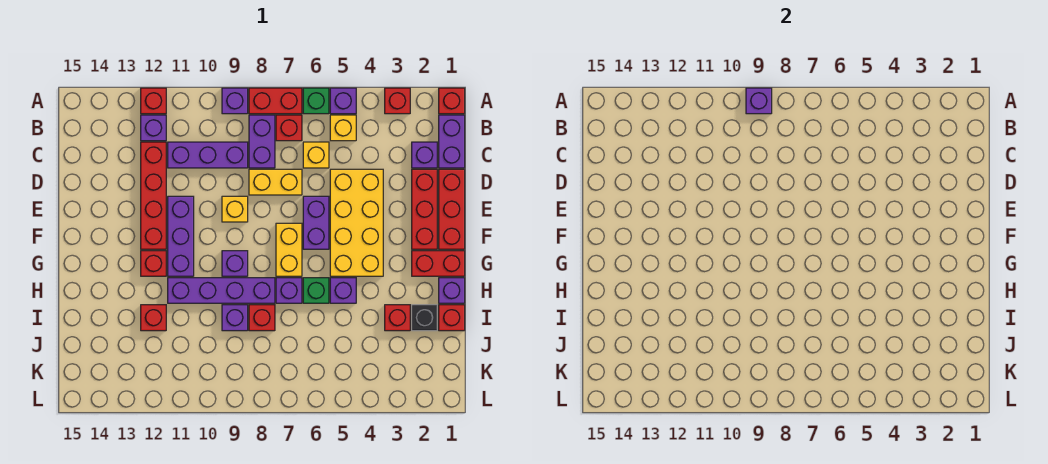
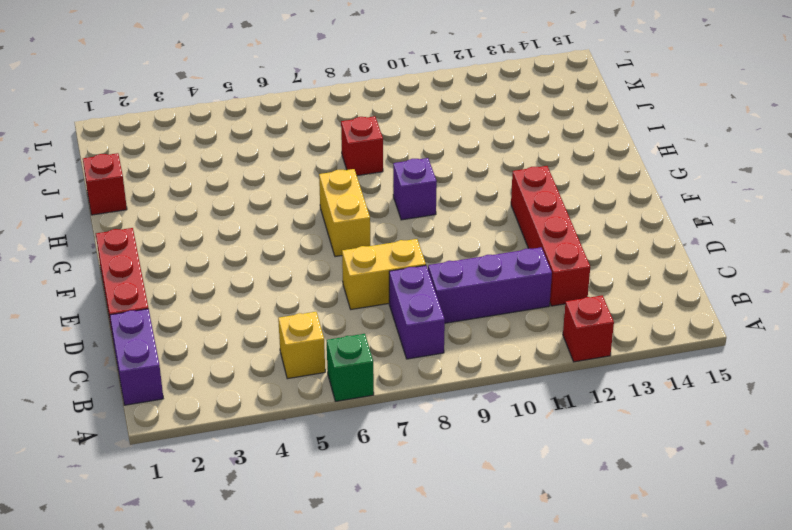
none -> red brick A1 level 1
none -> red brick A3 level 1
none -> purple brick A5 level 1
none -> red brick A7:A8 level 1

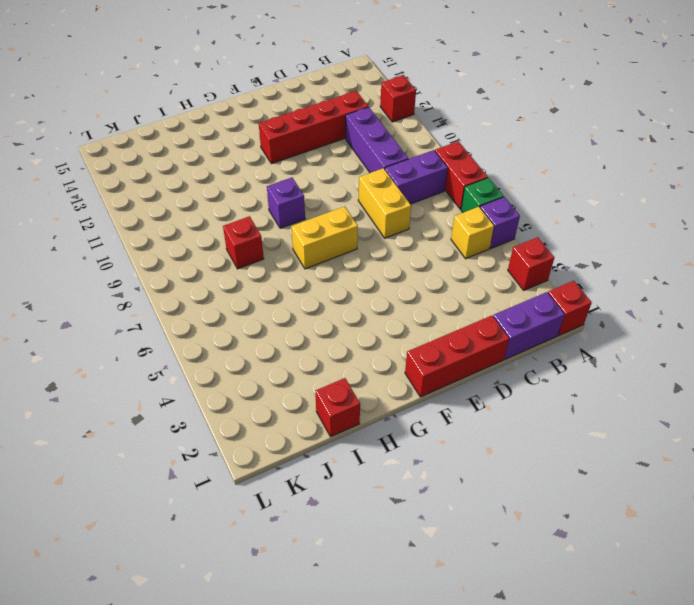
none -> purple brick A9 level 1
none -> red brick B7 level 1
none -> purple brick B12 level 1
none -> purple brick C2 level 1

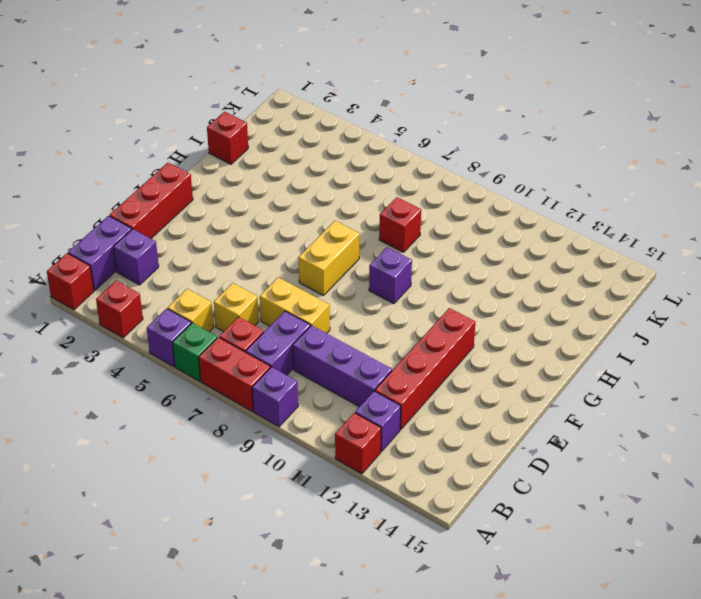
none -> red brick D2:F2 level 1
none -> yellow brick D4:G5 level 1
none -> purple brick E6:F6 level 1
none -> yellow brick E9 level 1

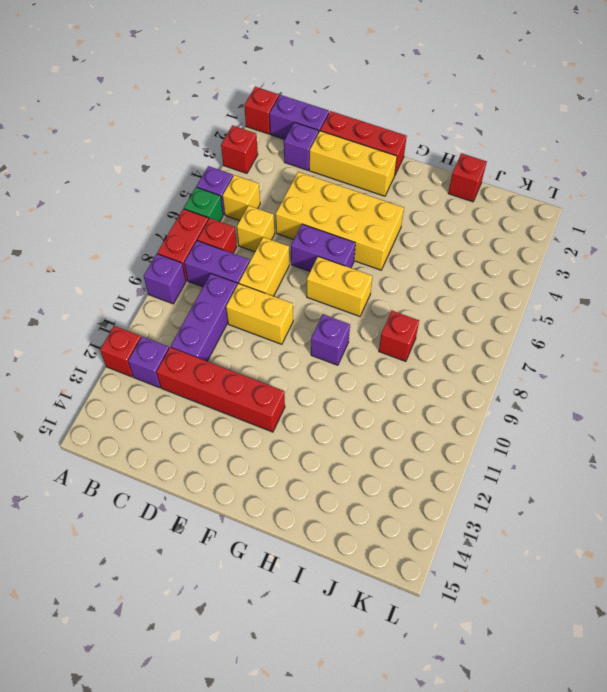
yellow brick D2:F2 level 1 -> red brick D2:F2 level 1
yellow brick D9:E9 level 1 -> yellow brick E9 level 1
none -> purple brick E11:G11 level 1
none -> red brick G1:G2 level 1
none -> red brick G12 level 1
none -> purple brick H1 level 1

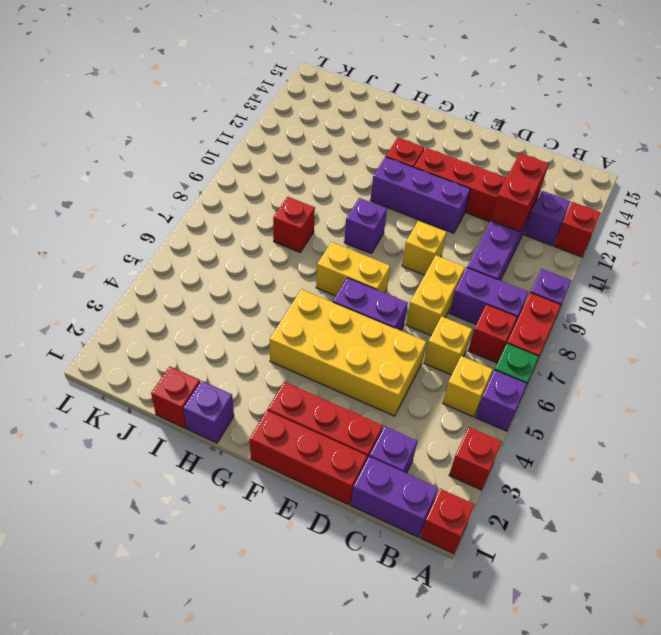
red brick C11:C12 level 2 -> red brick G1:G2 level 1
none -> purple brick H5 level 1
none -> green brick H6 level 1
none -> purple brick H7 level 1
none -> purple brick H8:H11 level 1

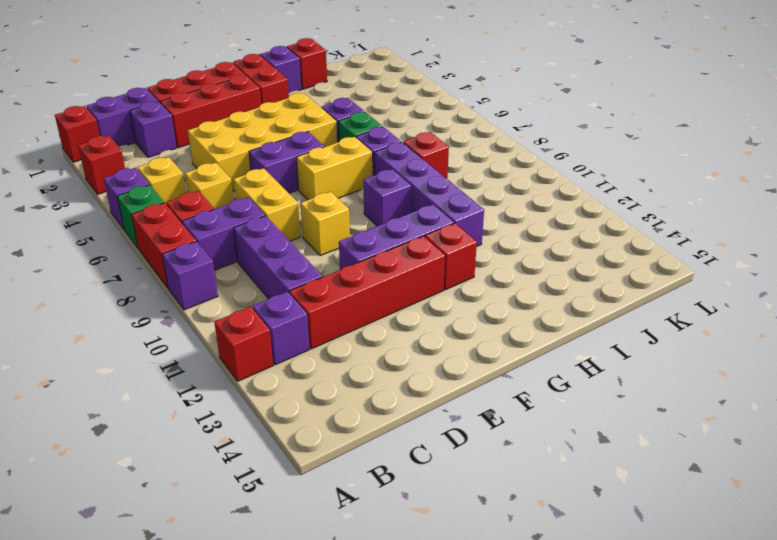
none -> black brick I2 level 1
none -> red brick I3 level 1
none -> purple brick I9 level 1
none -> red brick I12 level 1

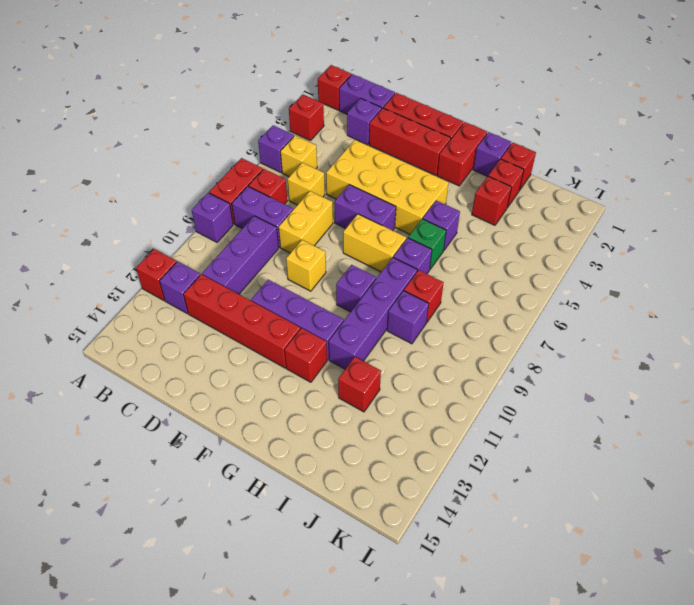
red brick I2 level 1 -> black brick I2 level 1
none -> green brick A6 level 1
none -> purple brick A9 level 2

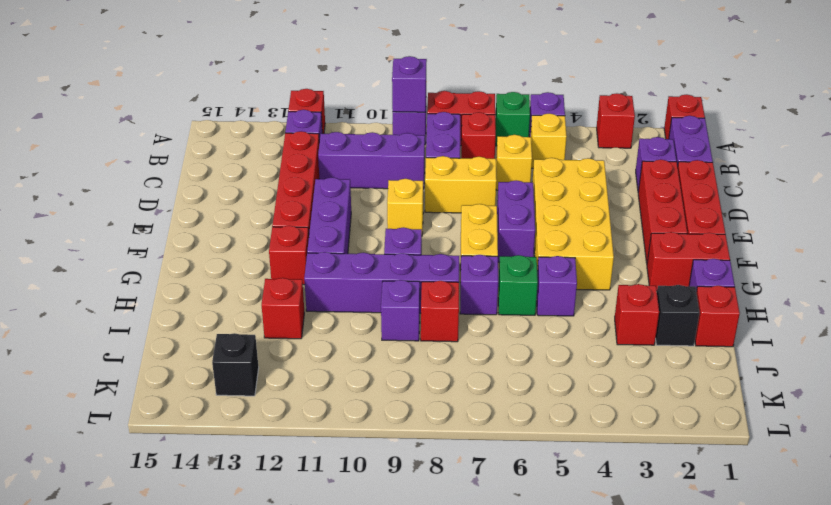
black brick K13 level 1 -> none

